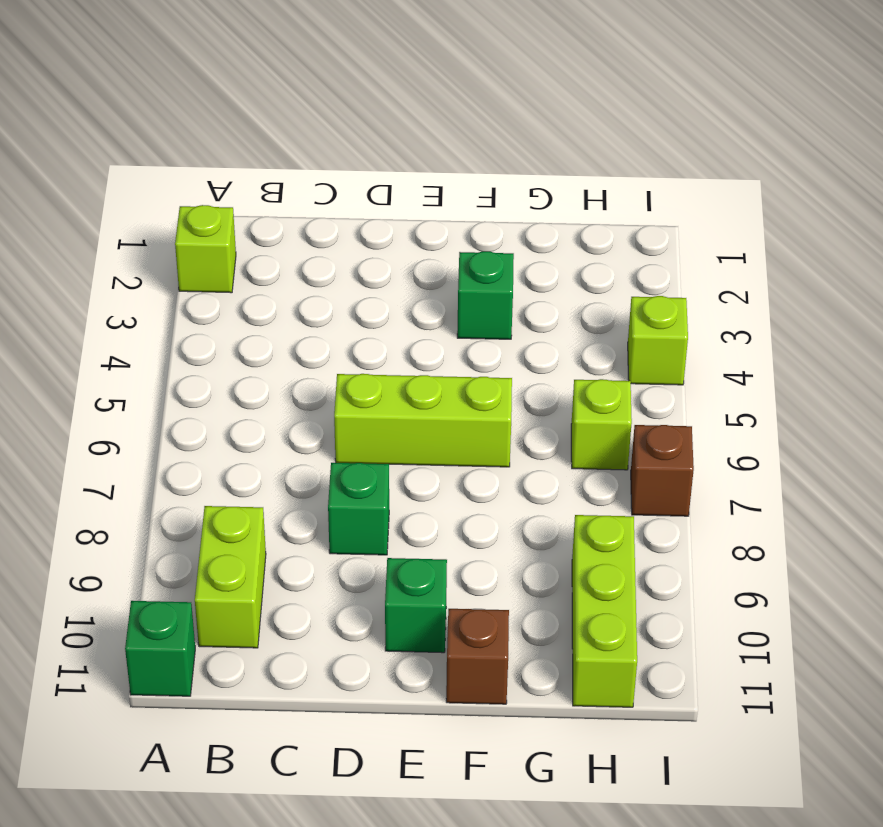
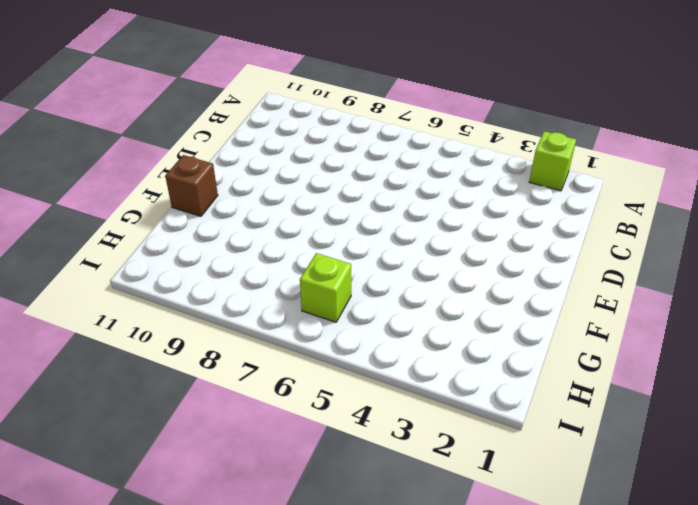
none -> green brick A11 level 1
none -> lime brick B9:B10 level 1
none -> lime brick D6:F6 level 1

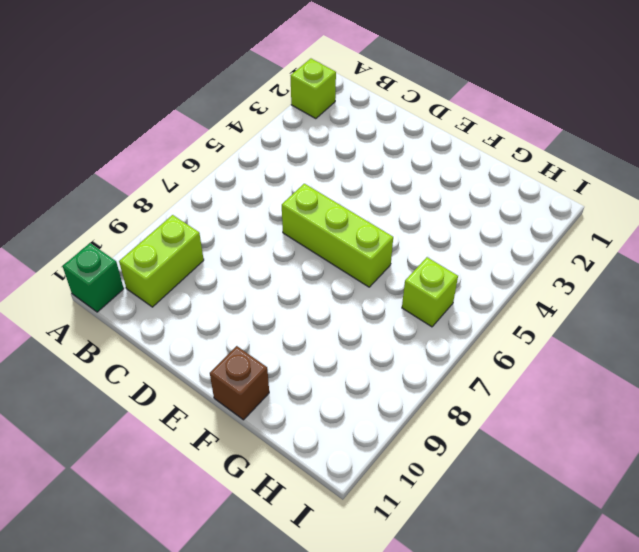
none -> green brick D8 level 1
none -> green brick E10 level 1
none -> green brick F3 level 1

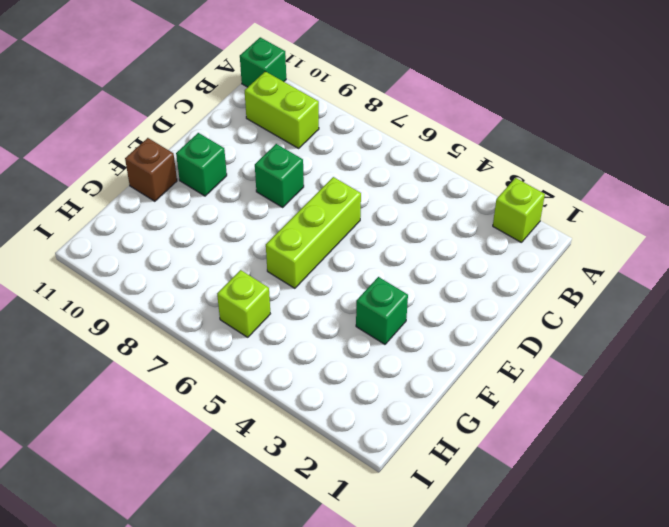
none -> lime brick H9:H11 level 1
none -> lime brick I4 level 1
none -> brown brick I7 level 1

